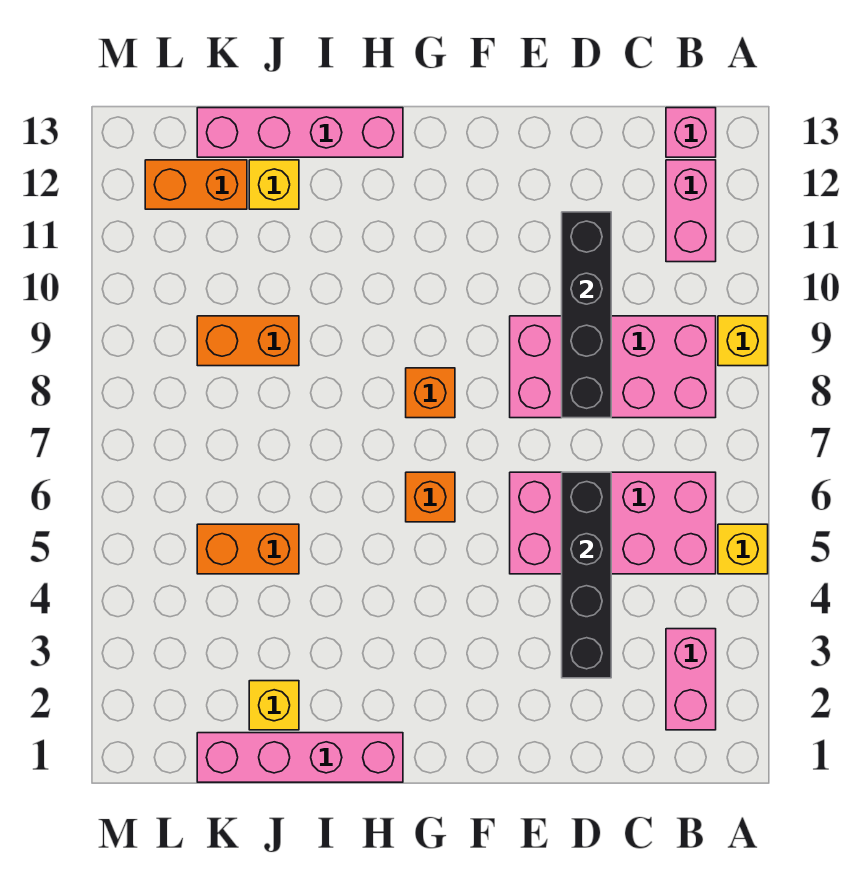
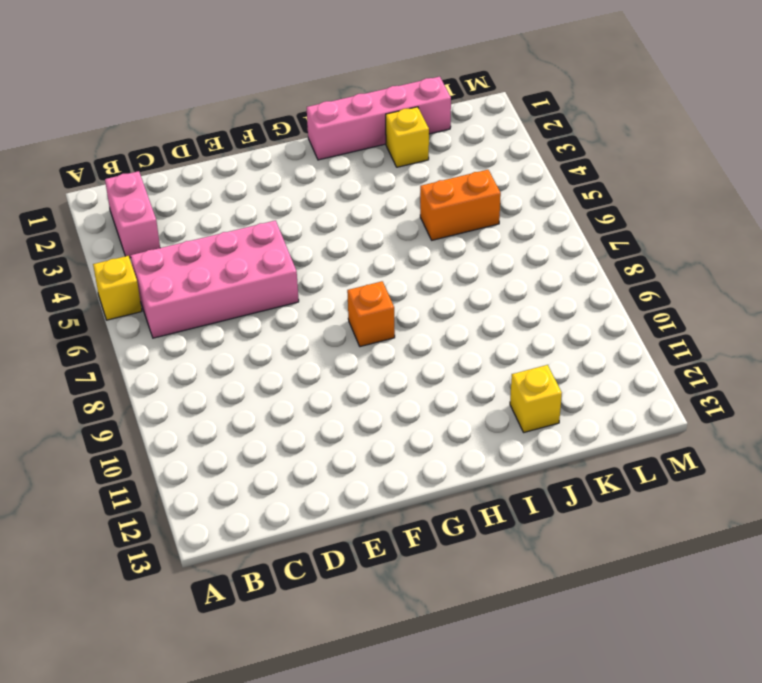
none -> yellow brick A9 level 1
none -> pink brick B8:E9 level 1
none -> pink brick B11:B12 level 1

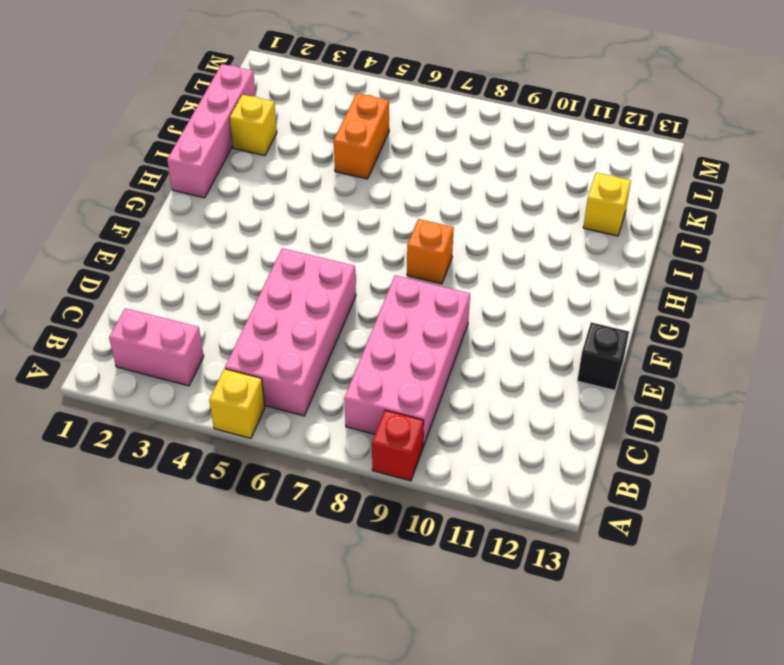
red brick A9 level 1 -> yellow brick A9 level 1
black brick E13 level 1 -> none
none -> pink brick B11:B12 level 1
none -> pink brick B13 level 1
none -> orange brick G6 level 1

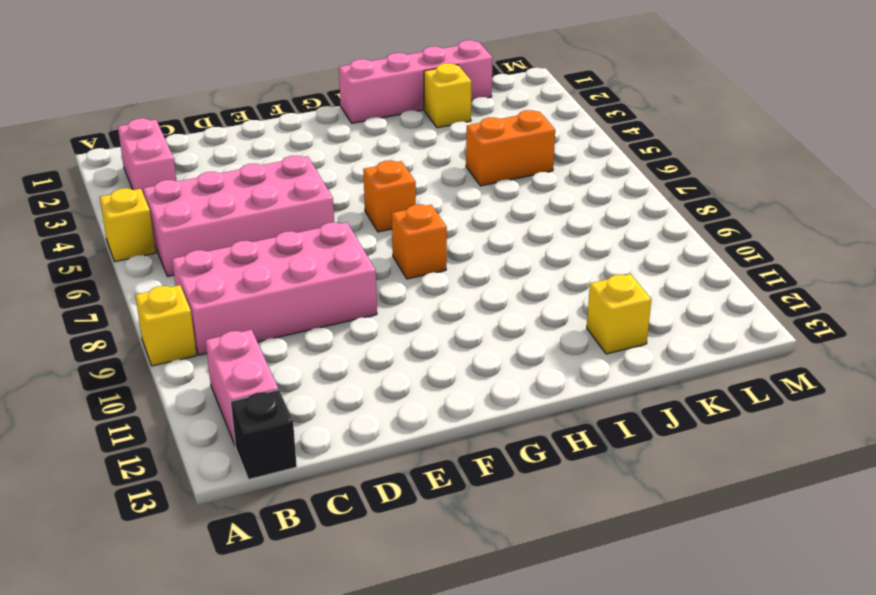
black brick B13 level 1 -> pink brick B13 level 1
none -> pink brick H13:K13 level 1
none -> orange brick J9:K9 level 1
none -> orange brick K12:L12 level 1

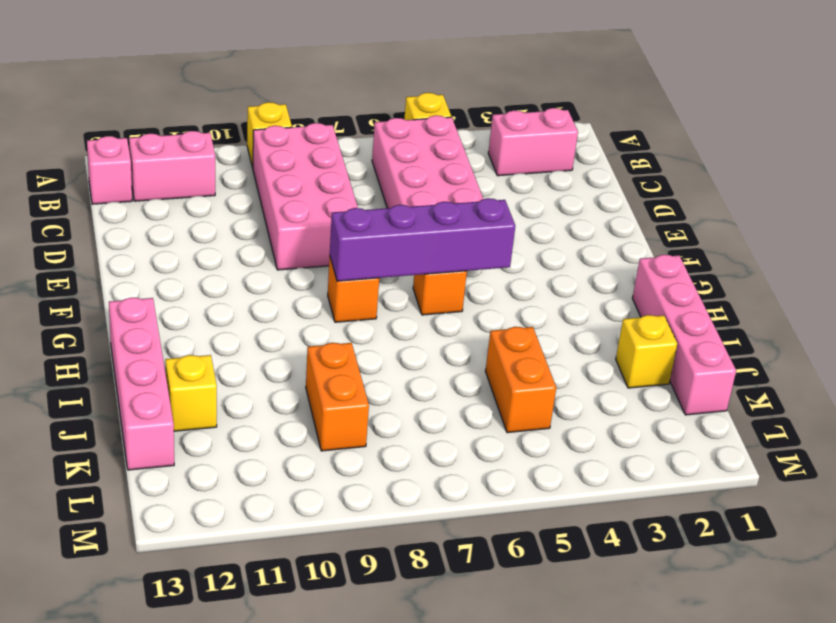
purple brick G5:G8 level 2 -> none
none -> orange brick K12:L12 level 1
none -> black brick D3:D6 level 2
none -> black brick D8:D11 level 2

